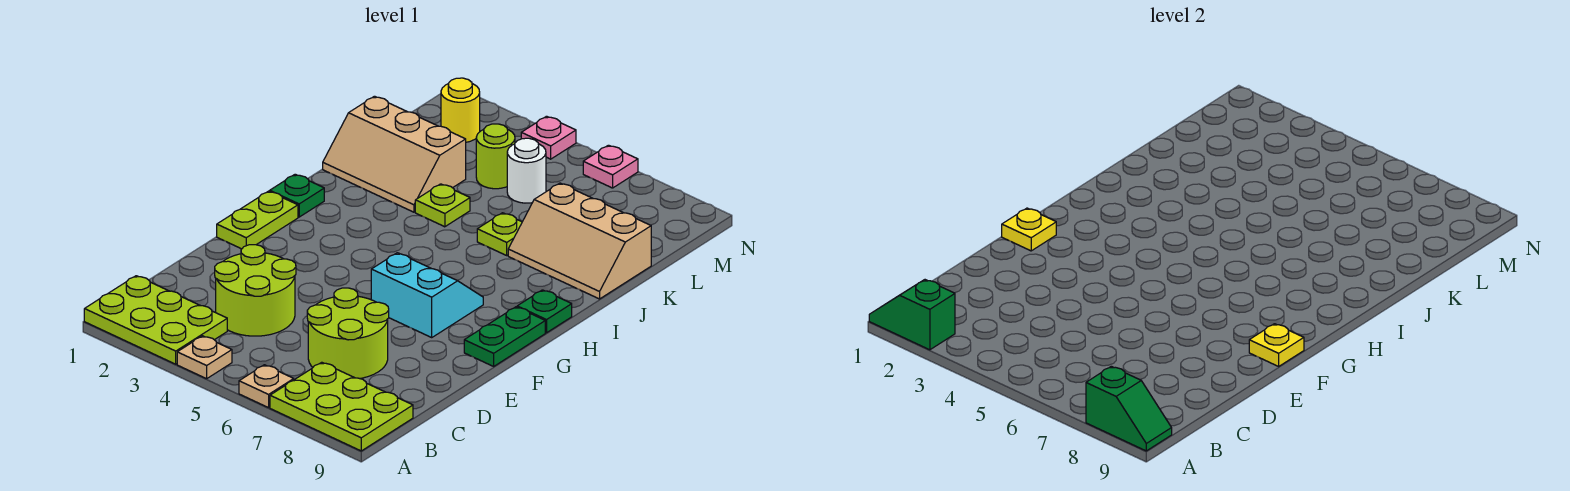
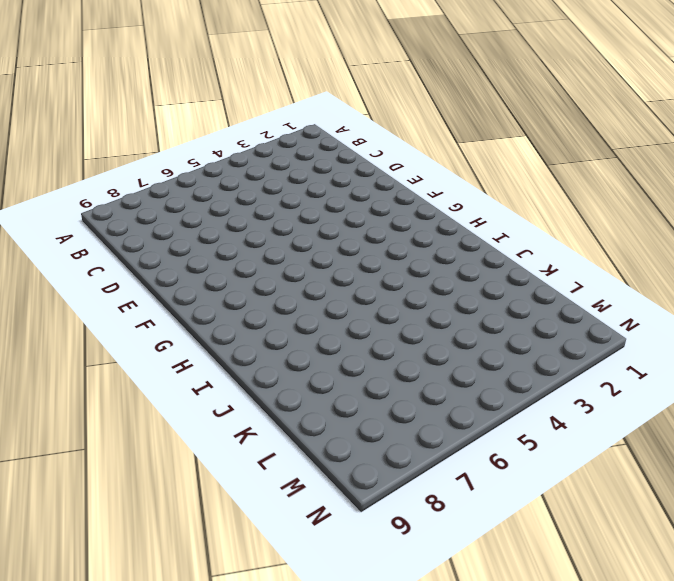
none -> lime plate A1:B3 level 1
none -> tan plate A4 level 1
none -> tan plate A6 level 1

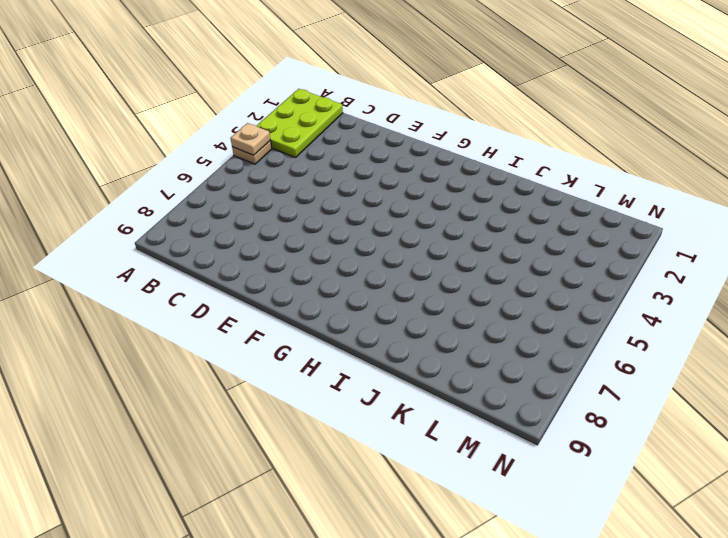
tan plate A4 level 2 -> tan plate A6 level 1
none -> lime plate A7:B9 level 1
none -> lime round brick C3:D4 level 1
none -> lime round brick C6:D7 level 1

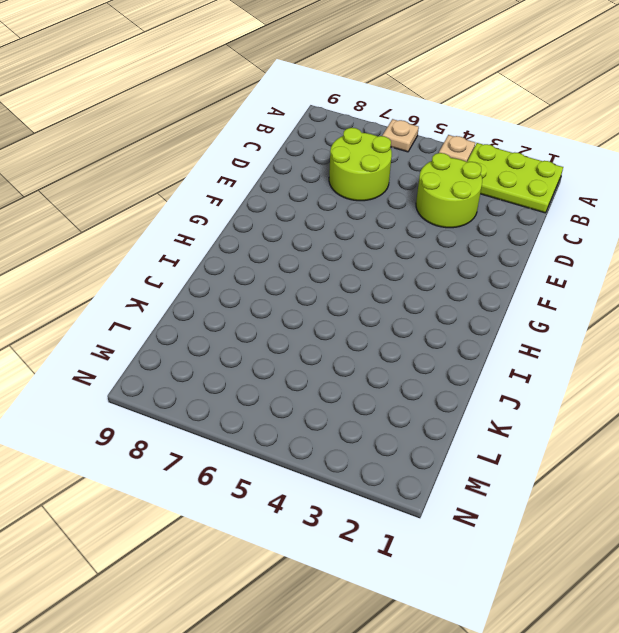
none -> lime plate A7:B9 level 1
none -> lime plate F1:G1 level 1
none -> cyan slope F6:G7 level 1 top F

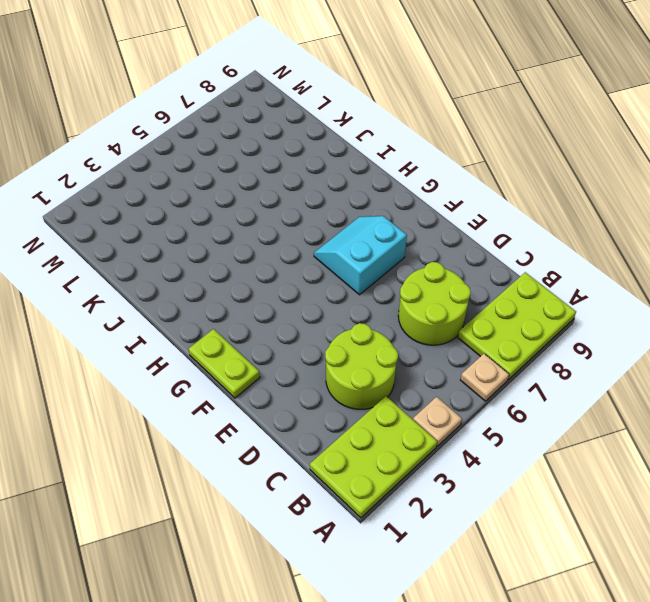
none -> green plate F9:G9 level 1
none -> green plate H1 level 1
none -> green plate H9 level 1

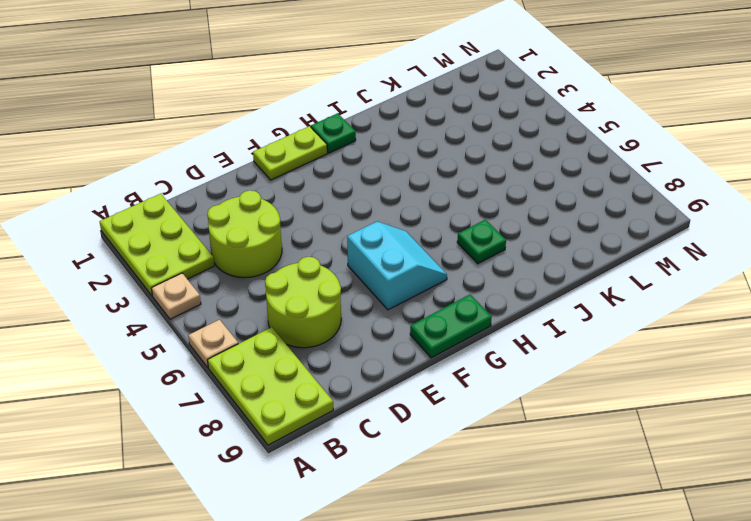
green plate I7 level 1 -> green plate H9 level 1
none -> tan slope J1:K3 level 1 top K
none -> lime plate J4 level 1
none -> lime plate J6 level 1

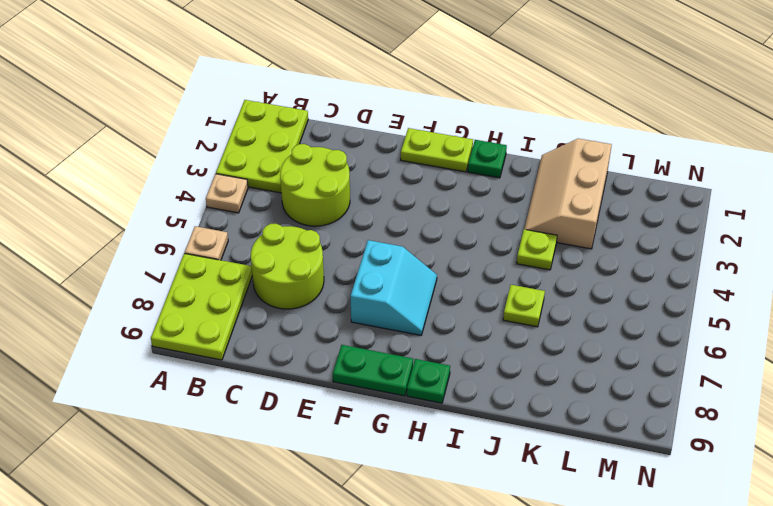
none -> tan slope J7:K9 level 1 top K
none -> lime round brick L4 level 1
none -> white round brick L5 level 1

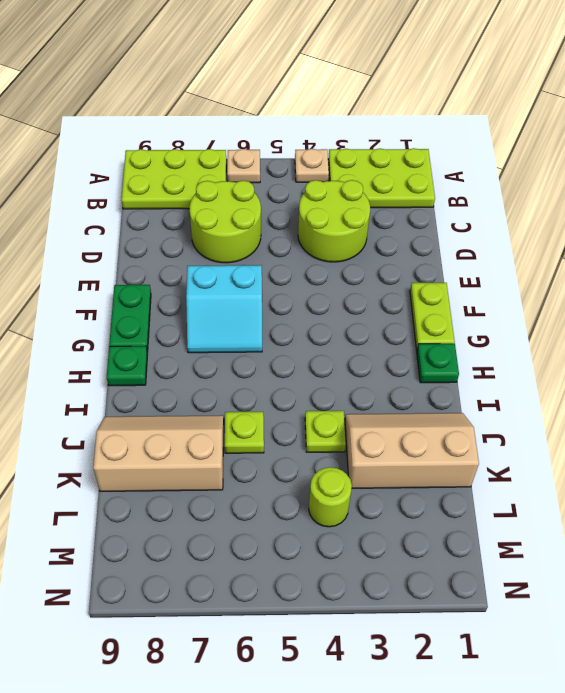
none -> white round brick L5 level 1
none -> yellow round brick M2 level 1
none -> pink plate N4 level 1

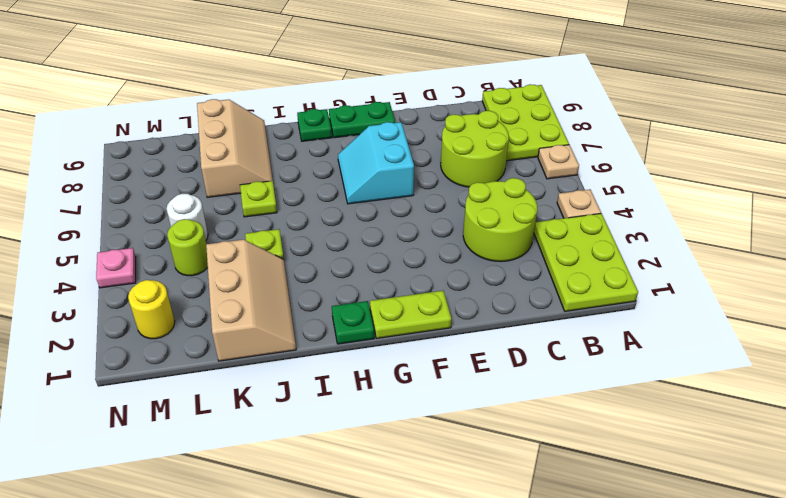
none -> pink plate N6 level 1
none -> green slope A1:A2 level 2 top 2
none -> green slope A8:A9 level 2 top 8

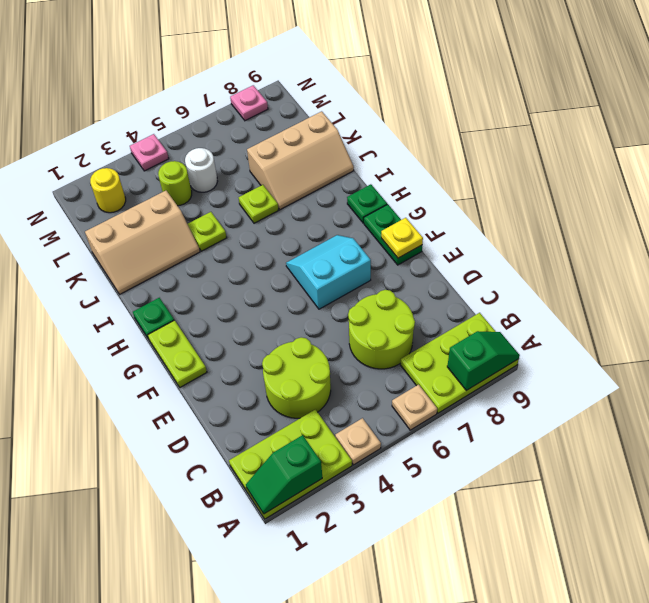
pink plate N8 level 1 -> pink plate N6 level 1
none -> yellow plate F1 level 2

